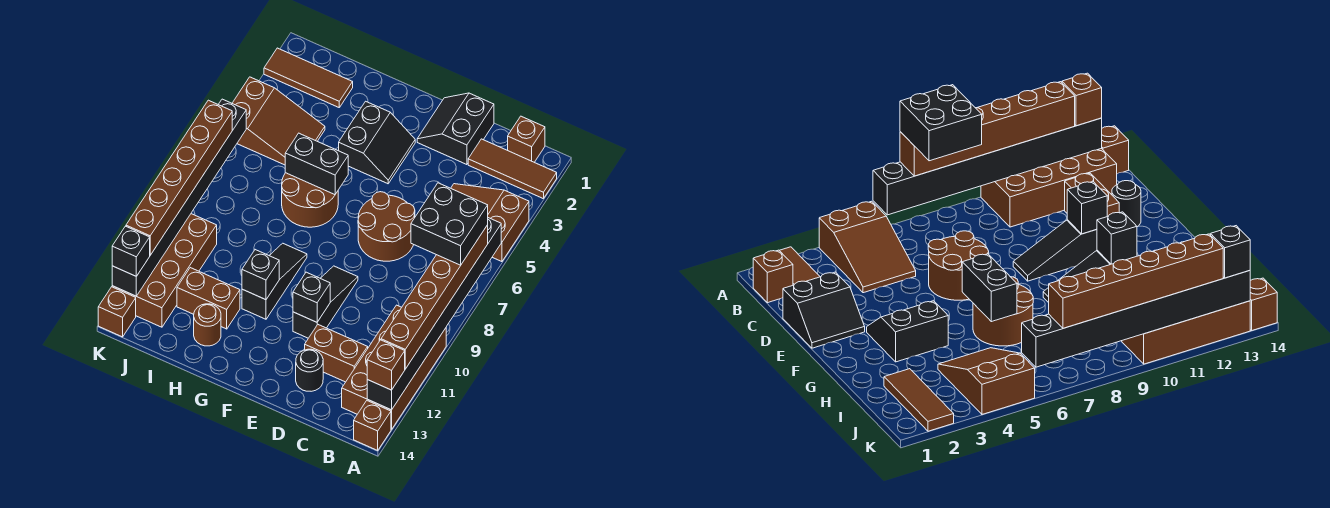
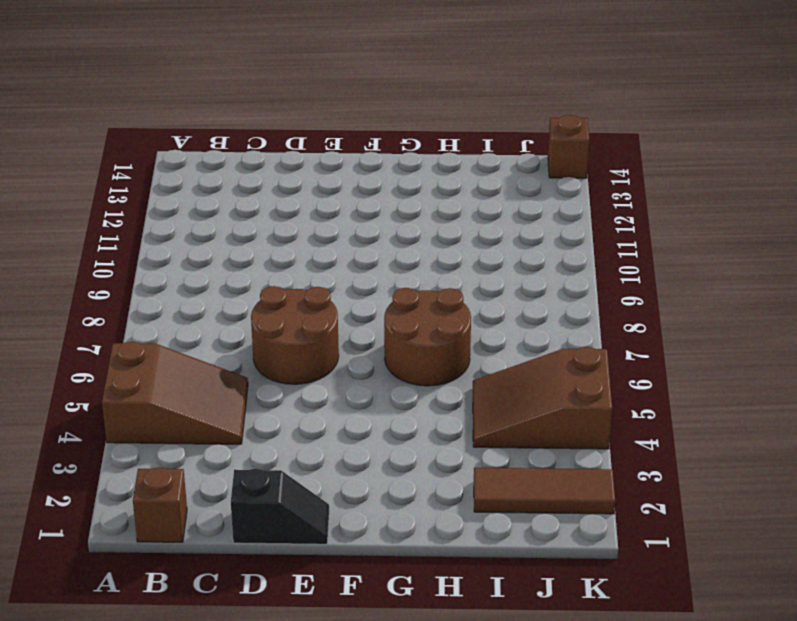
black slope D1:E1 level 1 top D -> black slope D1:E2 level 1 top D
none -> brown tile A2:C2 level 1
none -> brown brick A10:B13 level 1
none -> brown brick A14 level 1

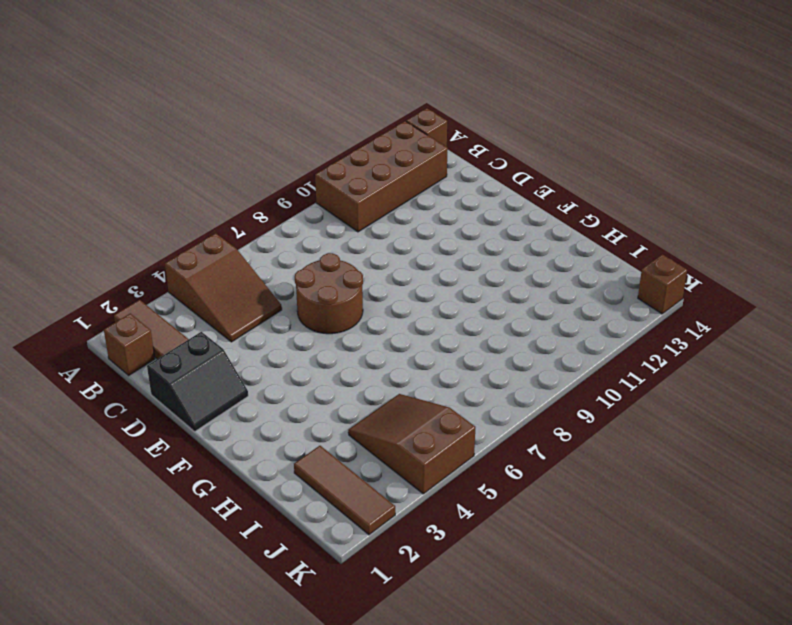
none -> brown brick C12:D12 level 1
none -> black round brick D13 level 1
none -> black slope E9:E11 level 1 top 11

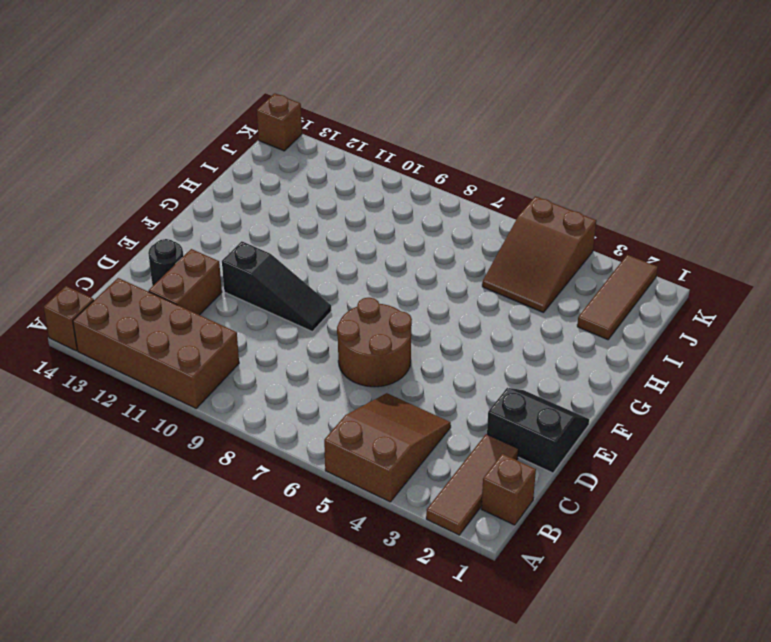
none -> black slope F3:G4 level 1 top G
none -> brown round brick G6:H7 level 1
none -> black slope G9:G11 level 1 top 11

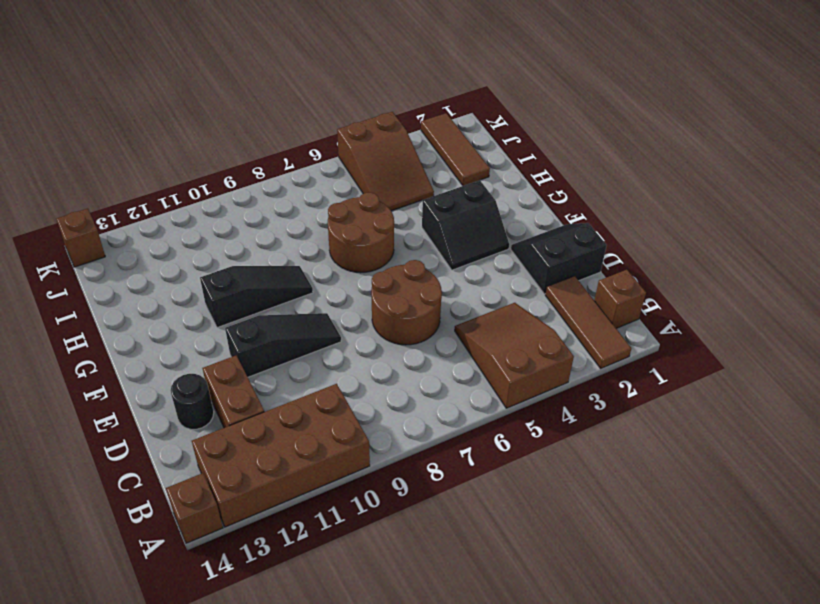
none -> brown brick H12:I12 level 1
none -> brown round brick H13 level 1
none -> brown brick J10:K13 level 1

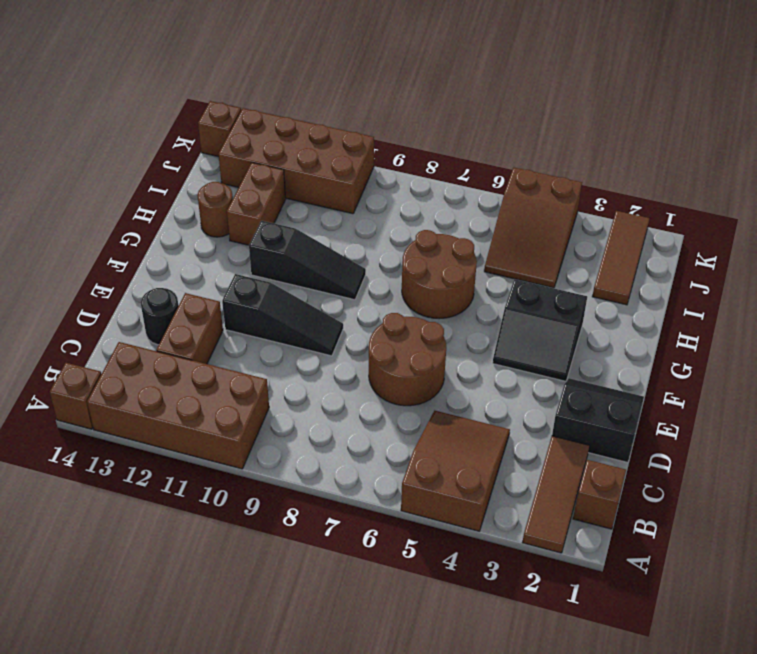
none -> black brick A6:A13 level 2
none -> black brick E11 level 2
none -> black brick G6:H6 level 2

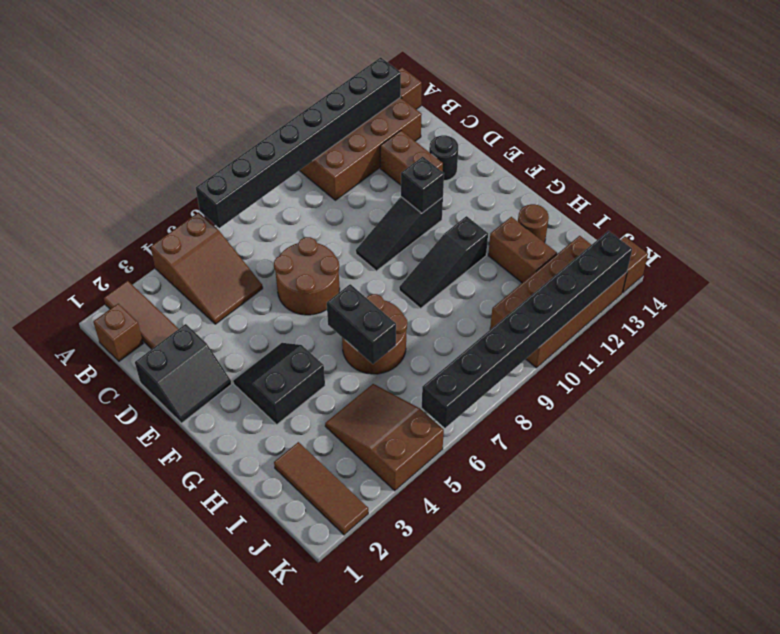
none -> black brick G11 level 2
none -> brown brick A7:A12 level 3
none -> brown brick A13 level 3

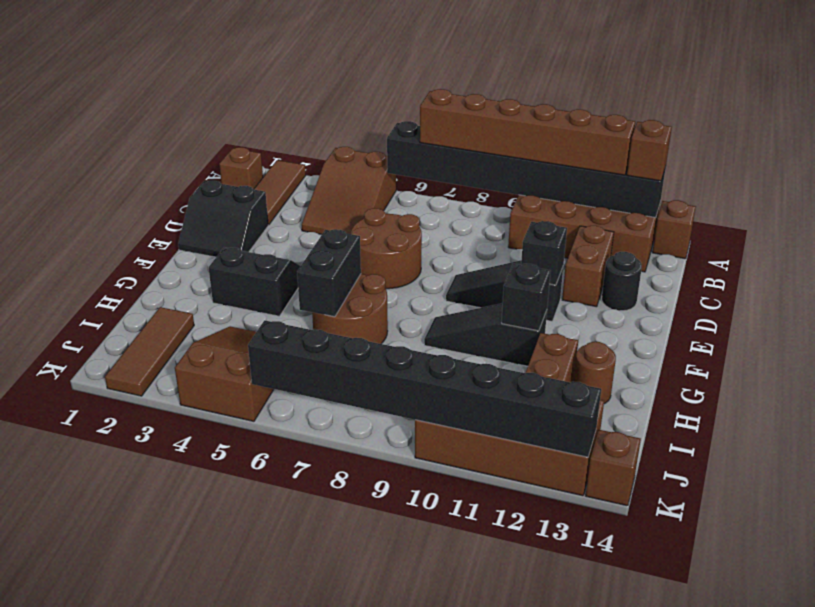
none -> brown brick K7:K12 level 3
none -> black brick K13 level 3
none -> black brick A7:B8 level 4

